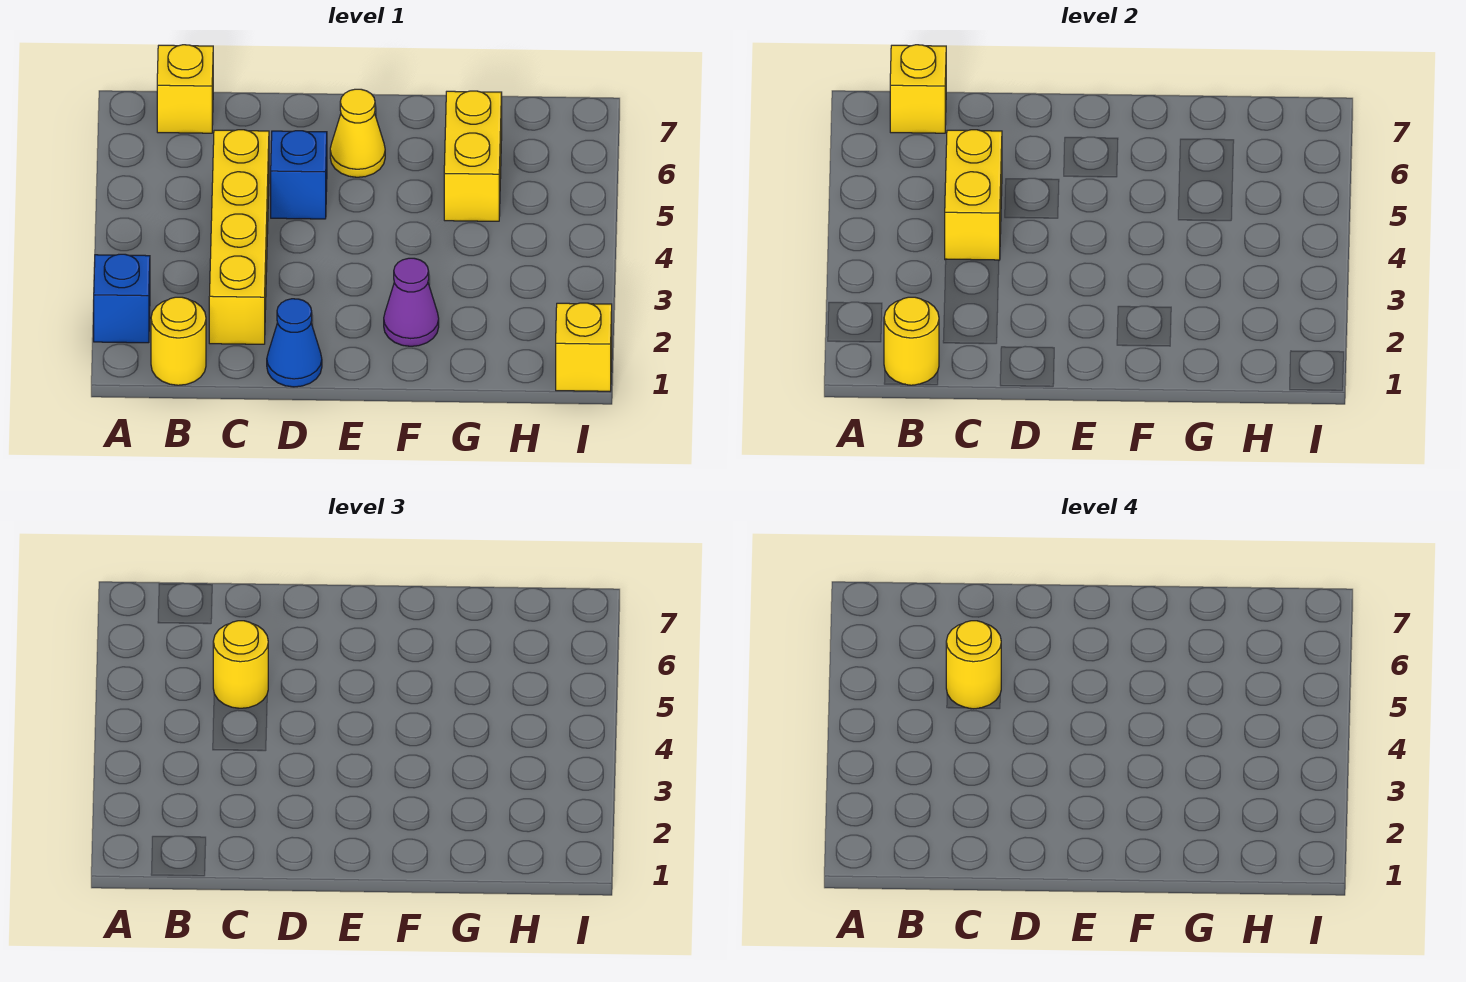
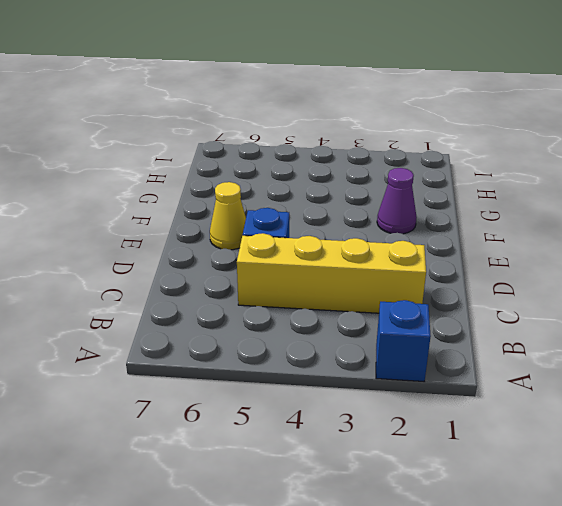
none -> yellow round brick B1 level 1
none -> yellow brick B7 level 1
none -> blue cone D1 level 1

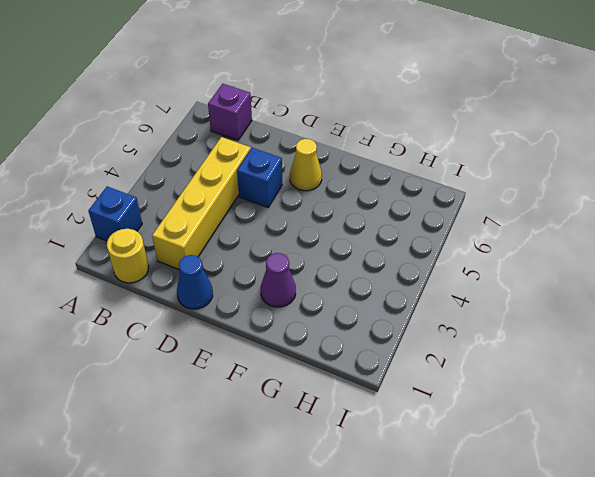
purple brick B7 level 1 -> yellow brick B7 level 1
none -> yellow brick G5:G6 level 1
none -> yellow brick I1 level 1
none -> yellow round brick B1 level 2

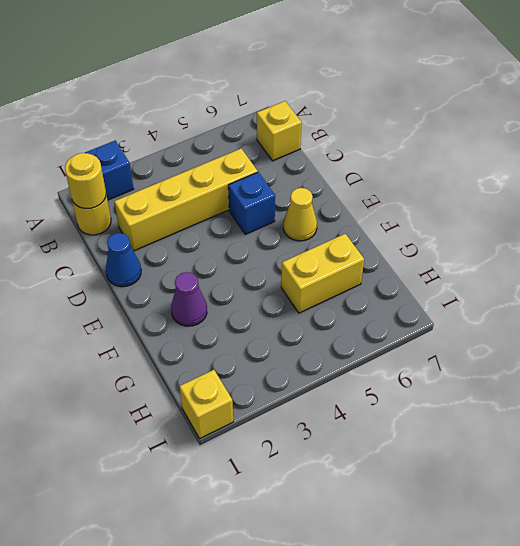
none -> yellow brick B7 level 2
none -> yellow brick C4:C5 level 2
none -> yellow round brick C5 level 3

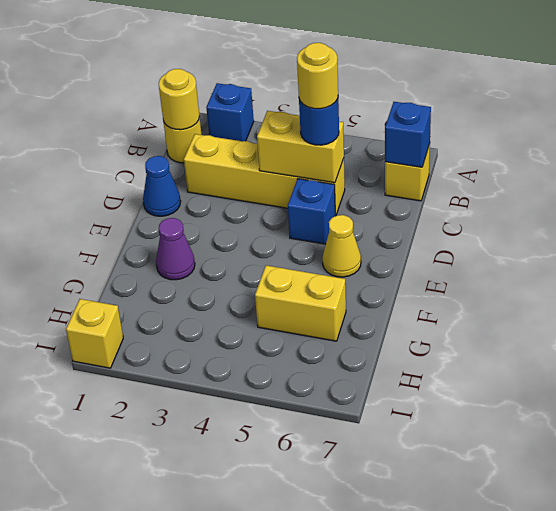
blue brick B7 level 2 -> yellow brick B7 level 2
blue round brick C5 level 3 -> yellow round brick C5 level 3

